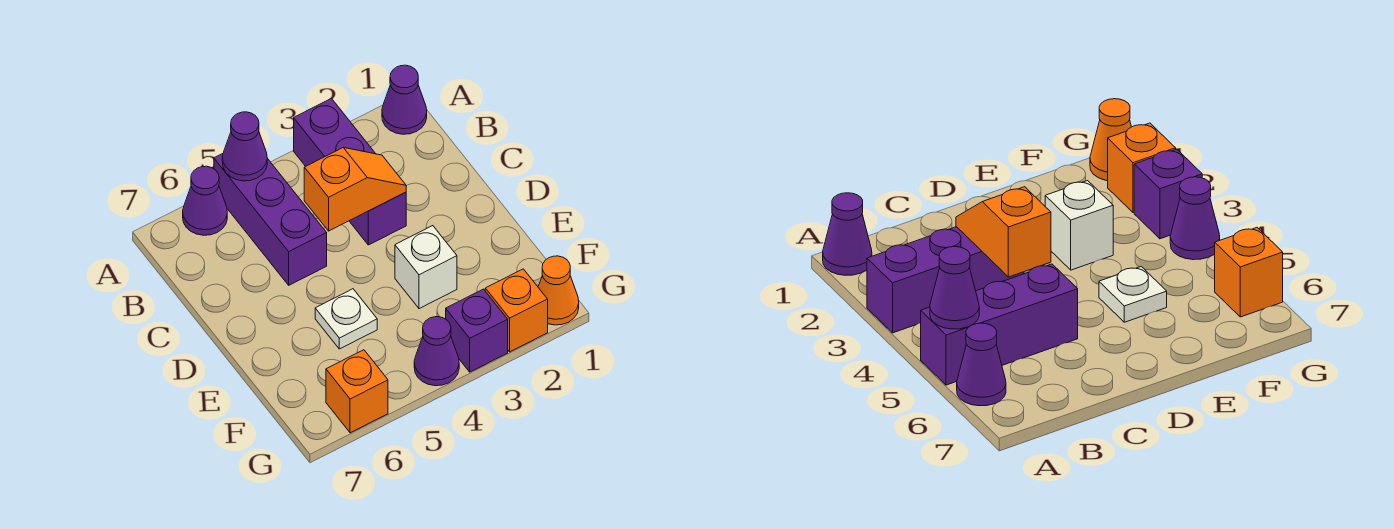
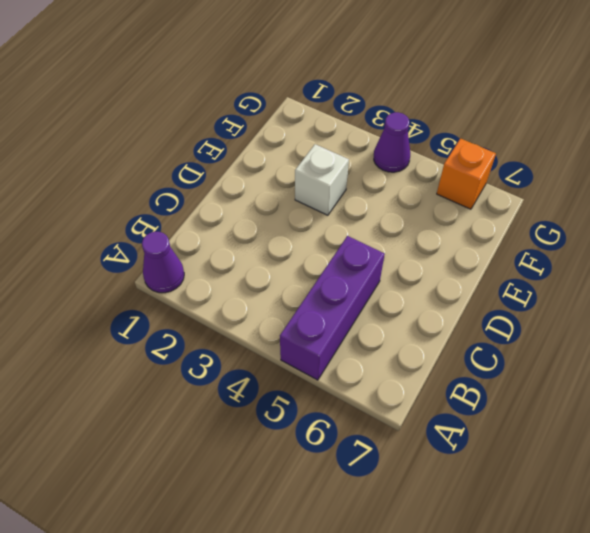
none -> purple brick A3:C3 level 1
none -> purple cone A6 level 1
none -> white plate E5 level 1

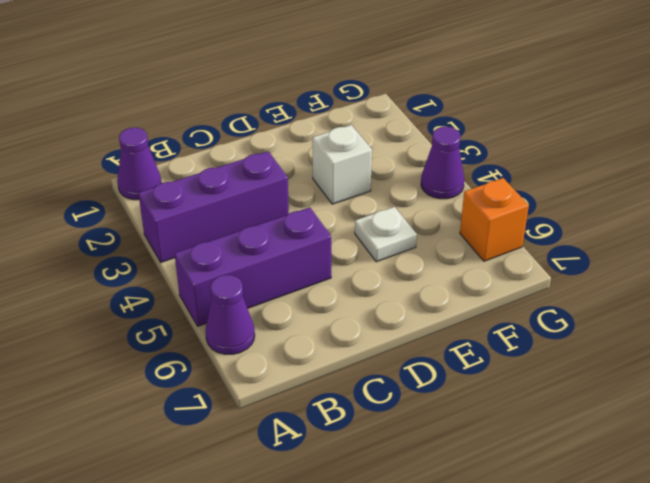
none -> orange cone G1 level 1
none -> orange brick G2 level 1
none -> purple brick G3 level 1

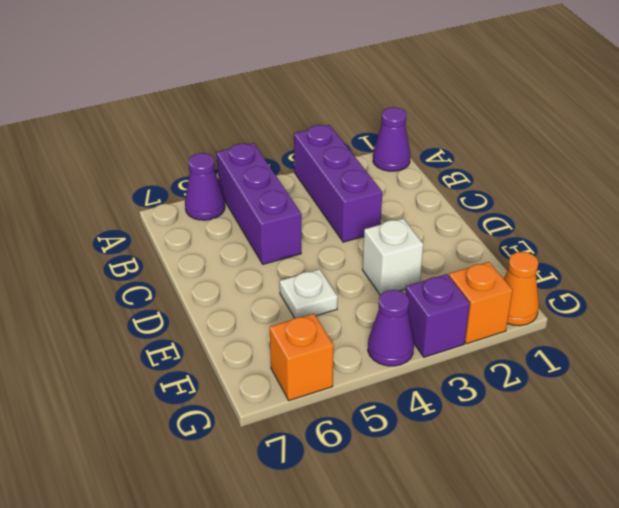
none -> purple cone A5 level 2
none -> orange slope C3:C4 level 2 top 4

